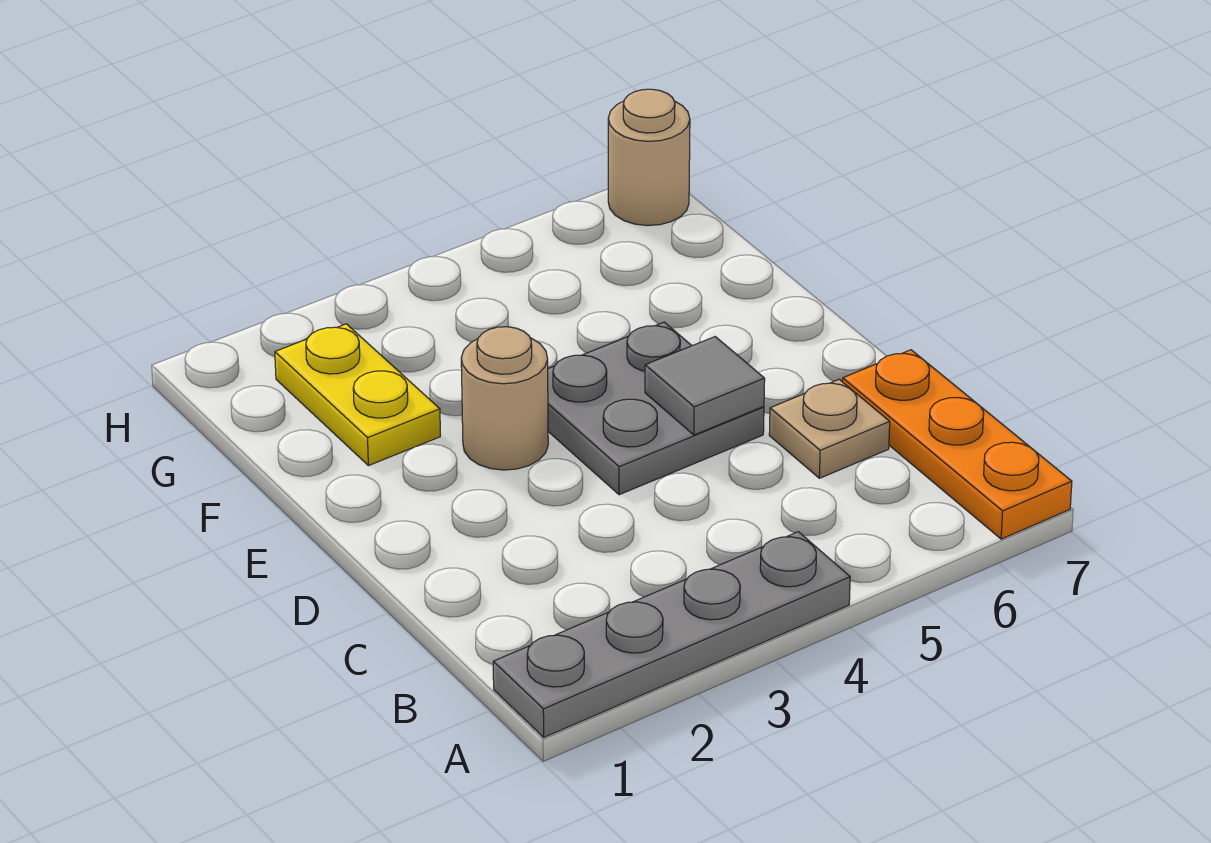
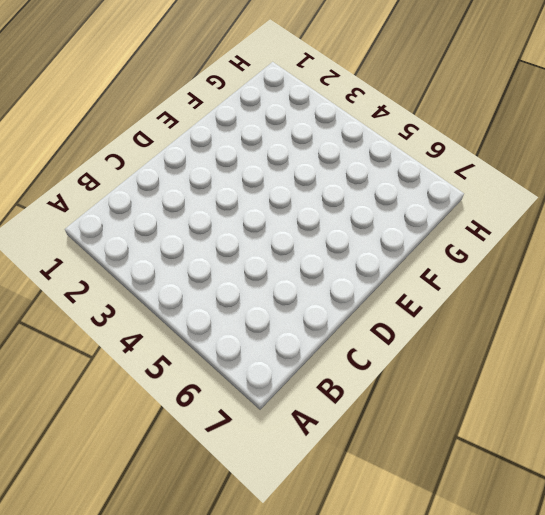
none -> grey plate A1:A4 level 1
none -> orange plate A7:C7 level 1

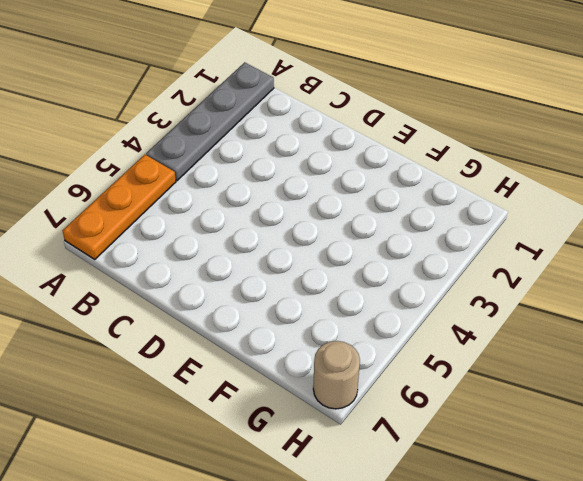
orange plate A5:A7 level 1 -> orange plate A7:C7 level 1
none -> tan plate C6 level 1
none -> grey plate D4:E5 level 1

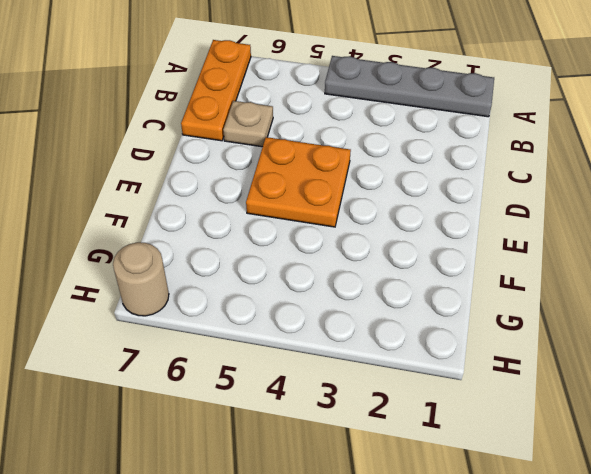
orange plate D4:E5 level 1 -> grey plate D4:E5 level 1
none -> tan round brick E3 level 1
none -> yellow plate F2:G2 level 1

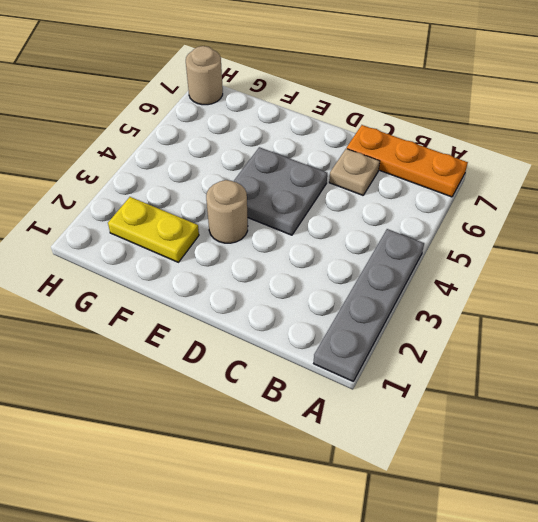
none -> grey tile D5 level 2

